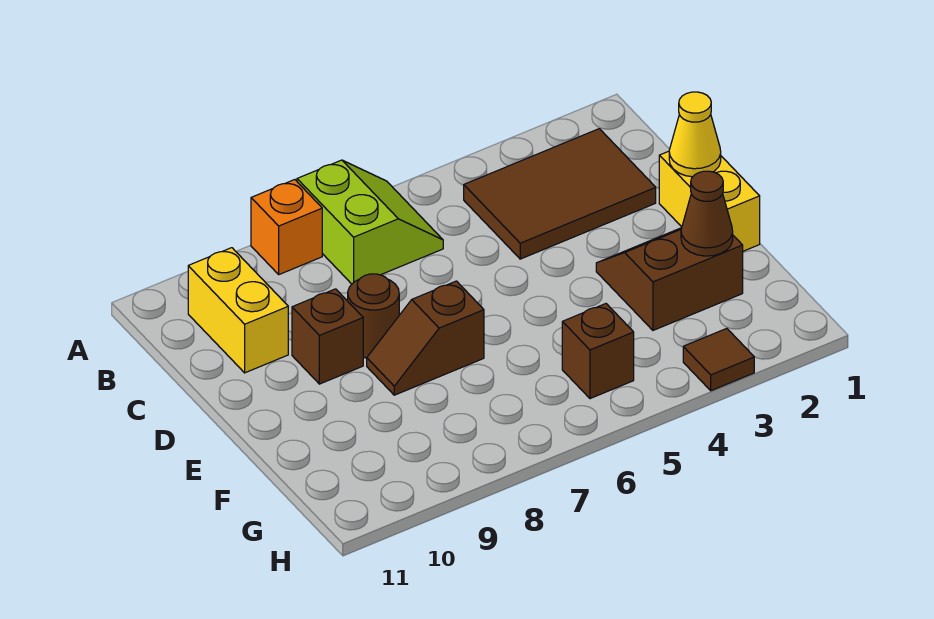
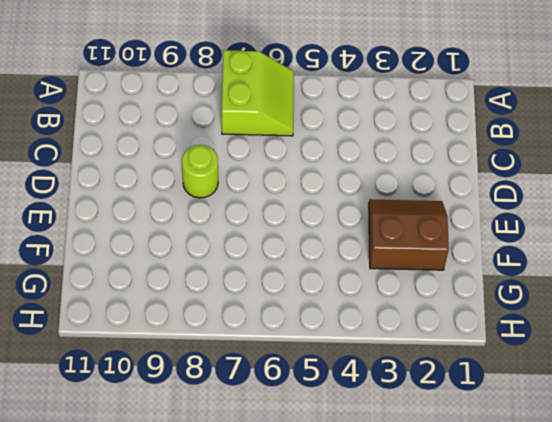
lime round brick D8 level 1 -> brown round brick D8 level 1
none -> orange brick A8 level 1
none -> brown tile B2:C4 level 1
none -> yellow brick B10:C10 level 1

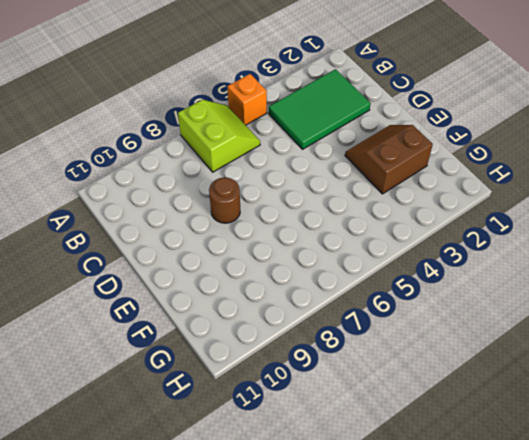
orange brick A5 level 1 -> orange brick A8 level 1
green tile B2:C4 level 1 -> brown tile B2:C4 level 1
none -> yellow brick B10:C10 level 1
none -> yellow brick D1:E1 level 1
none -> brown brick D9 level 1

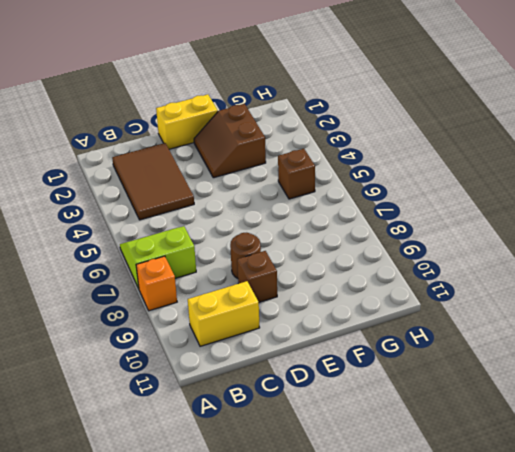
none -> brown slope E7:E8 level 1 top 7
none -> brown tile H3 level 1
none -> yellow cone D1 level 2

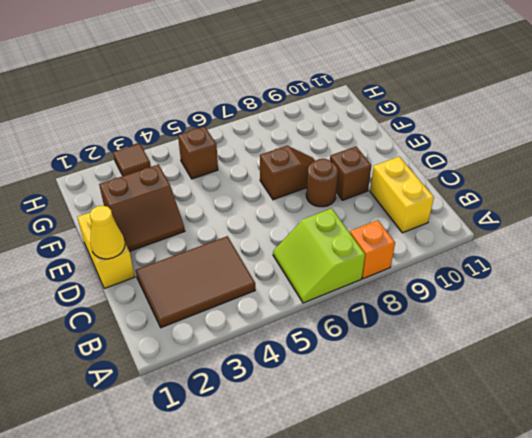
none -> brown cone F2 level 2

